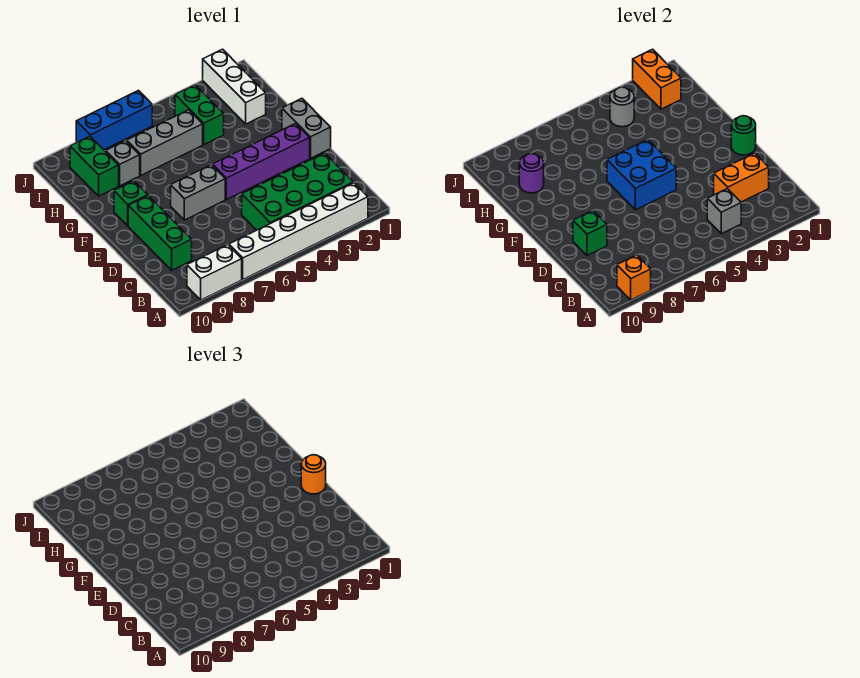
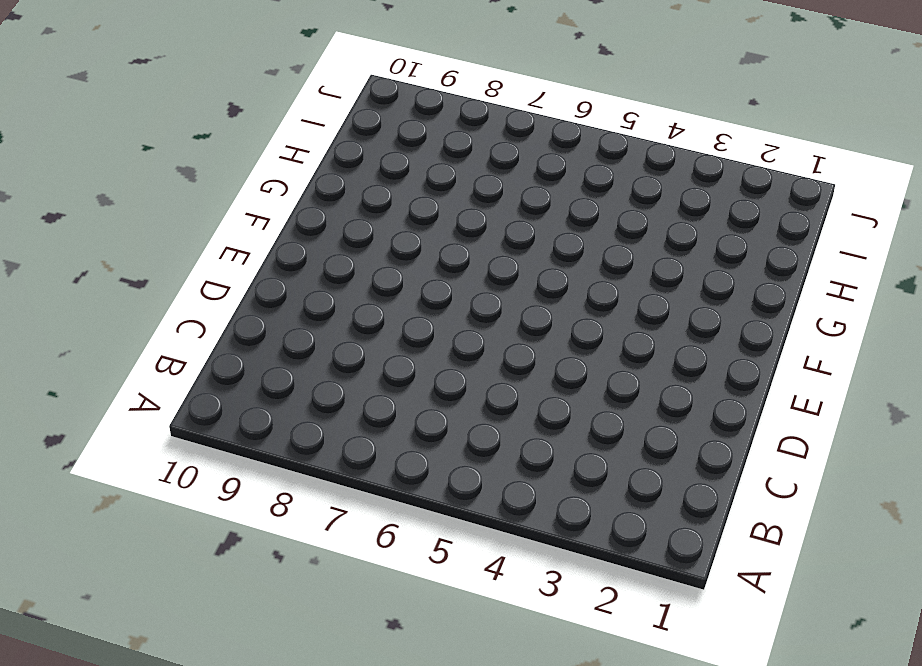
none -> white brick A2:A7 level 1
none -> white brick A8:A9 level 1
none -> green brick B2:C5 level 1

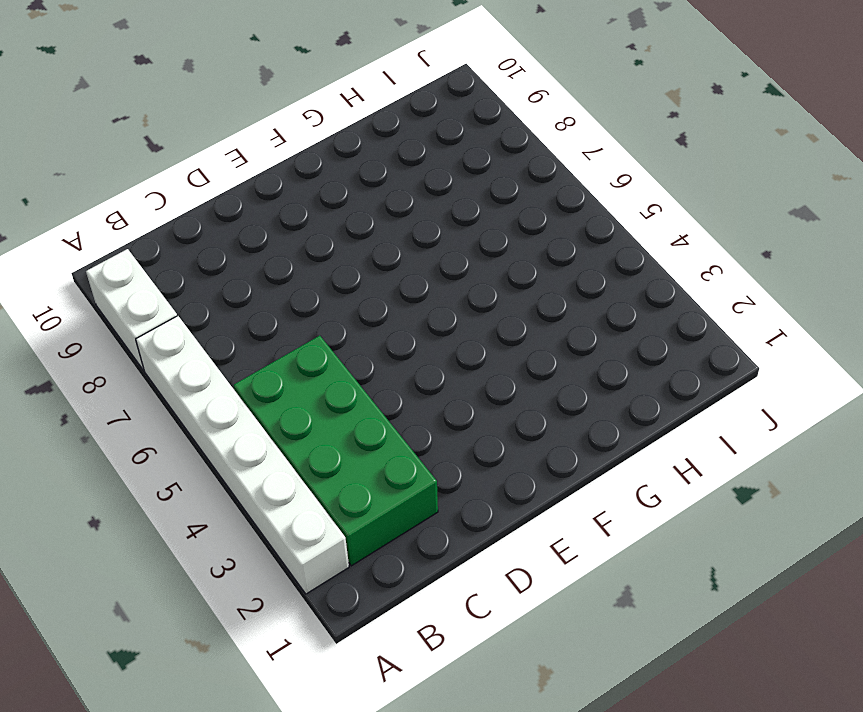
none -> green brick C9:E9 level 1
none -> grey brick E1:F1 level 1
none -> purple brick E2:E5 level 1

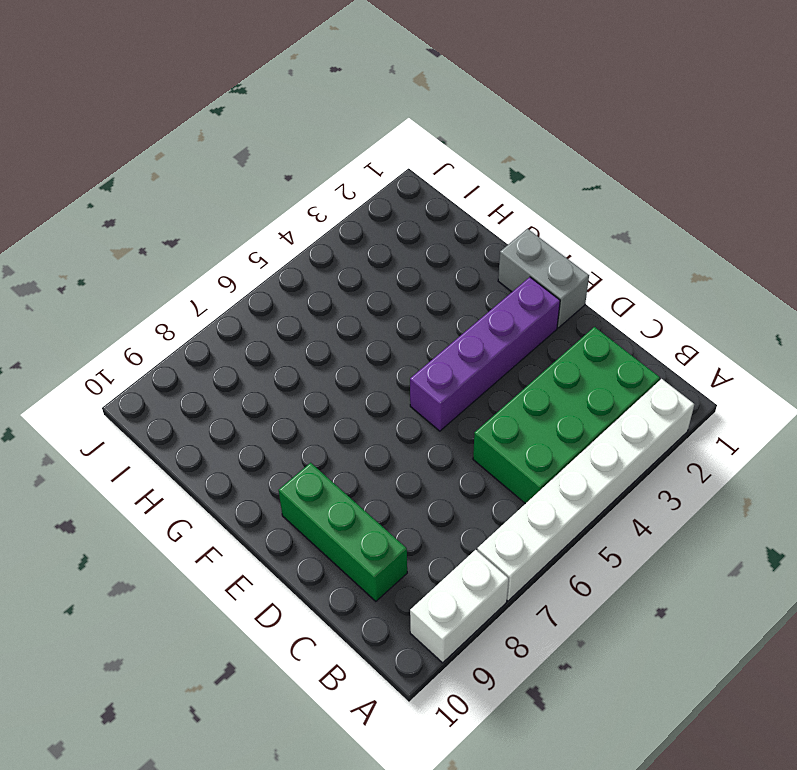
none -> grey brick E6:E7 level 1
none -> green brick F9 level 1
none -> white brick H2:J2 level 1

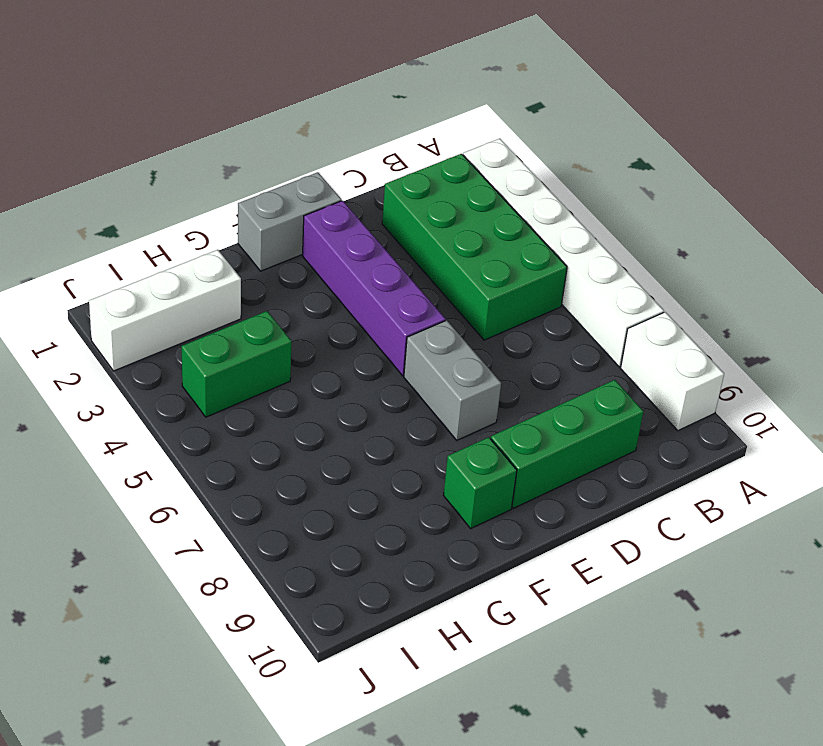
none -> grey brick H5:H7 level 1
none -> grey brick H8 level 1
none -> green brick H9:I9 level 1

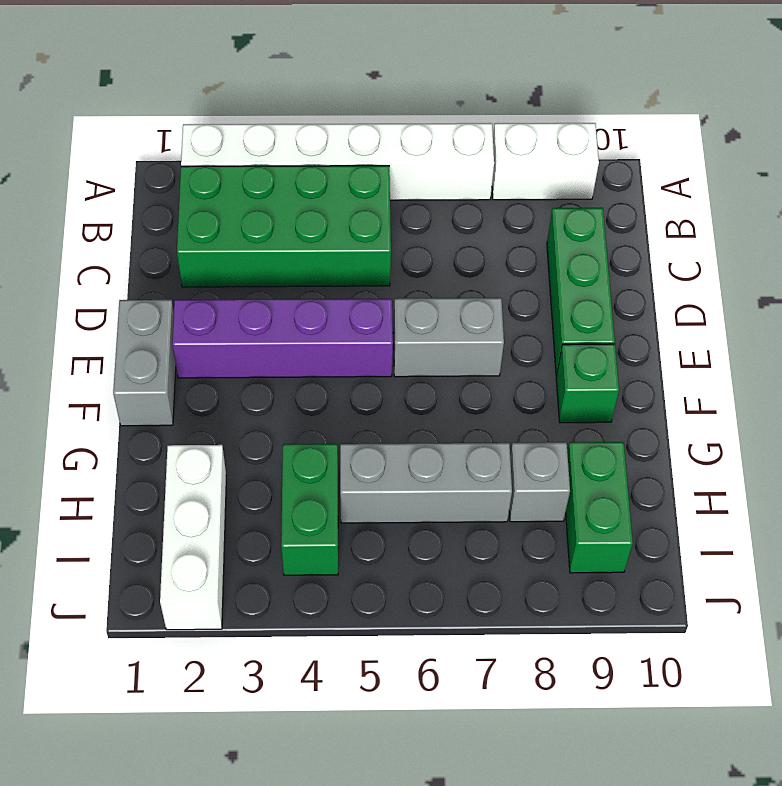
none -> blue brick J6:J8 level 1
none -> orange brick A9 level 2
none -> grey brick B4 level 2

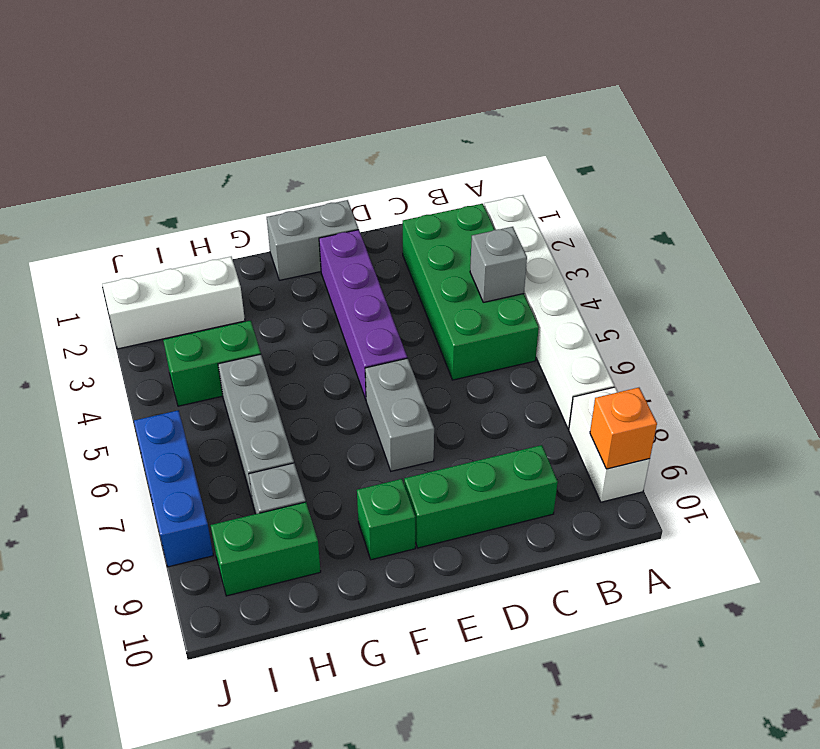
none -> orange brick C2:C3 level 2
none -> green brick D9 level 2
none -> green round brick E1 level 2

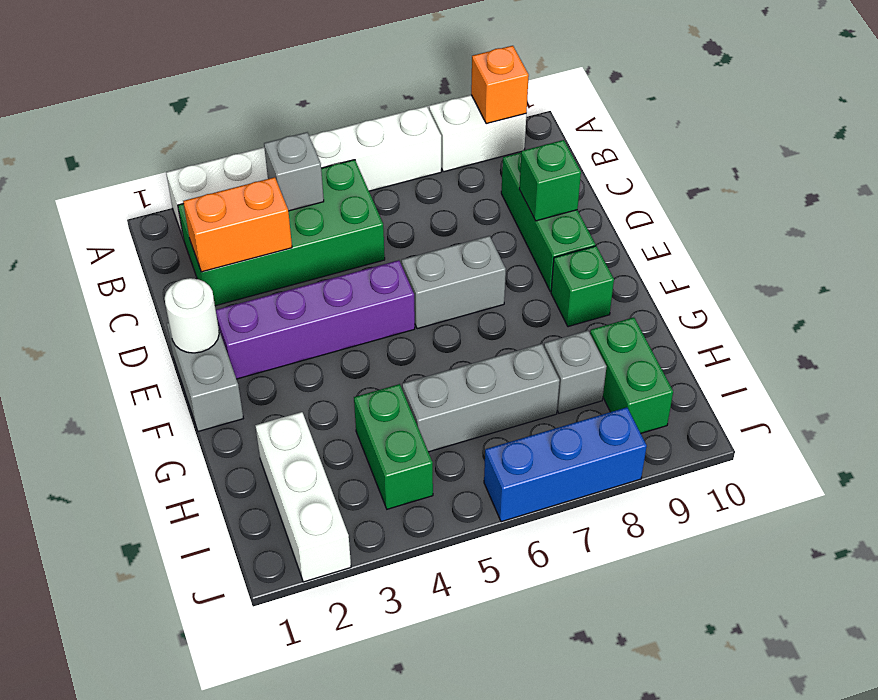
white round brick E1 level 2 -> green round brick E1 level 2
none -> blue brick E5:F6 level 2
none -> purple round brick H9 level 2
none -> orange brick I2:J2 level 2

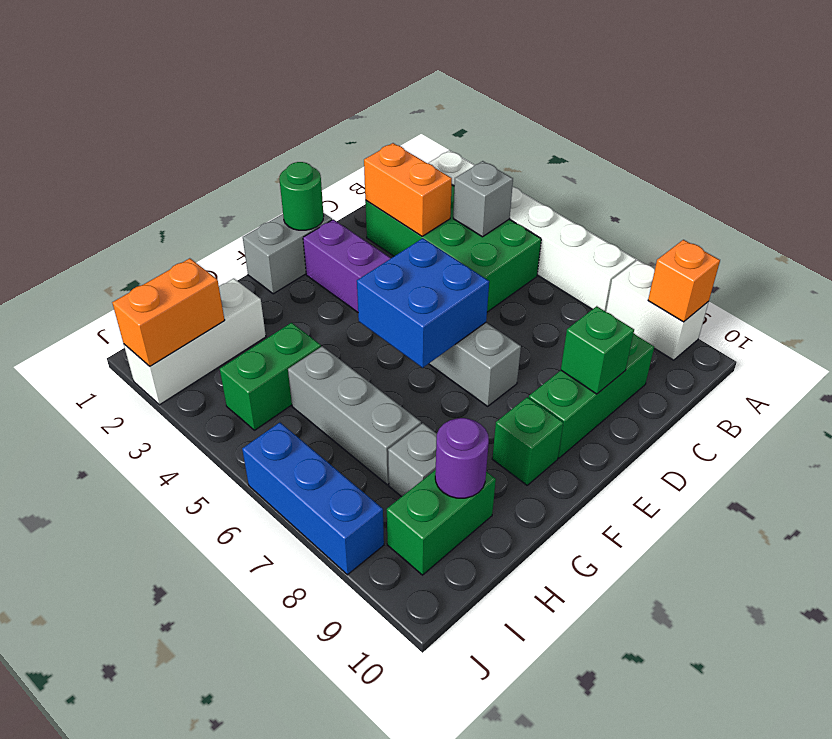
none -> grey round brick I4 level 2
none -> orange round brick E1 level 3

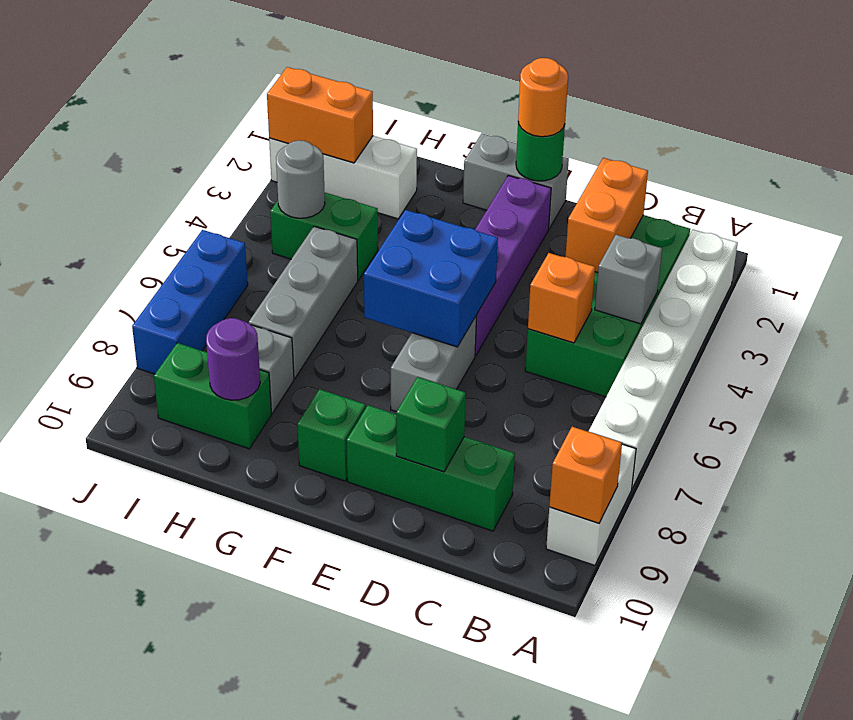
orange brick C5 level 2 -> none

